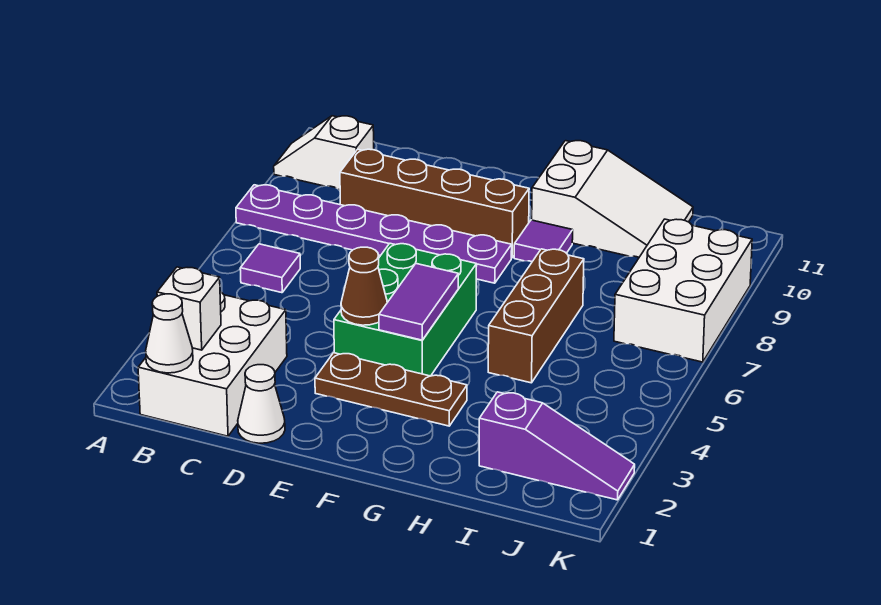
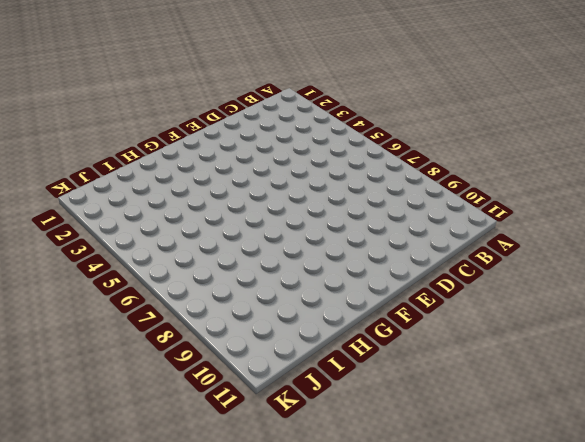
none -> purple plate A8:F8 level 1
none -> white slope A10:B10 level 1 top B
none -> white brick B1:C3 level 1

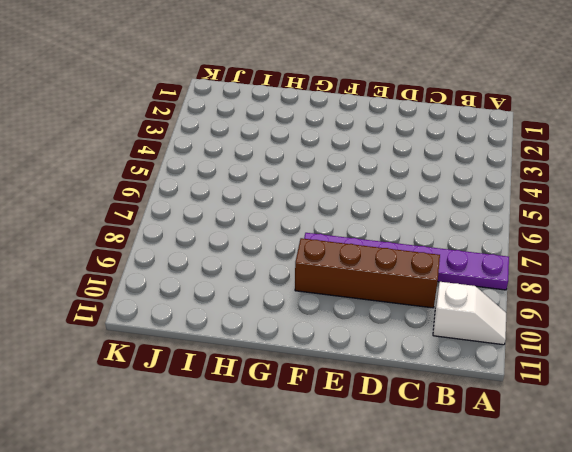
none -> white brick B1:C3 level 1
none -> purple tile B6 level 1
none -> white cone D1 level 1

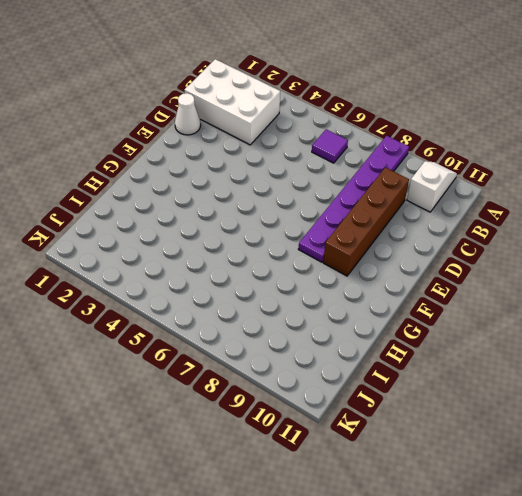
none -> brown plate E3:G3 level 1
none -> green brick E4:F6 level 1
none -> purple tile G9 level 1

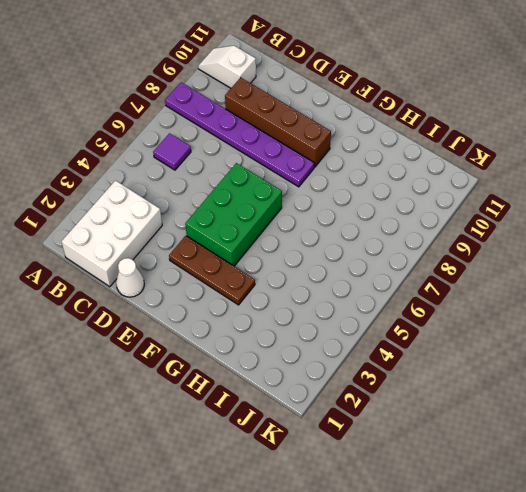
none -> purple tile G9 level 1
none -> white slope G10:I11 level 1 top G
none -> brown brick H5:H7 level 1

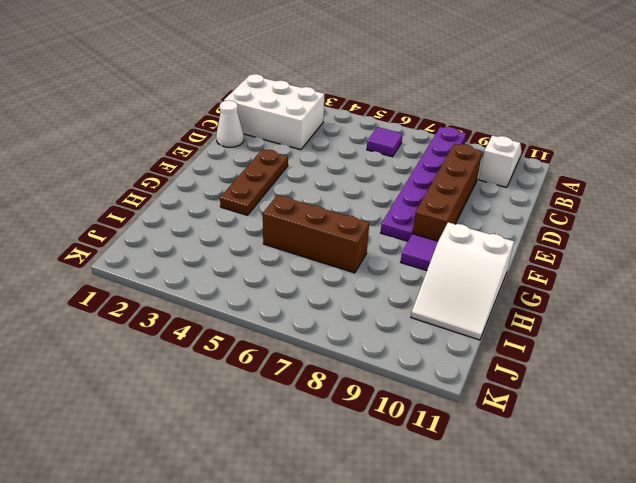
none -> green brick E4:F6 level 1
none -> purple slope I2:K2 level 1 top I
none -> white brick J7:K9 level 1

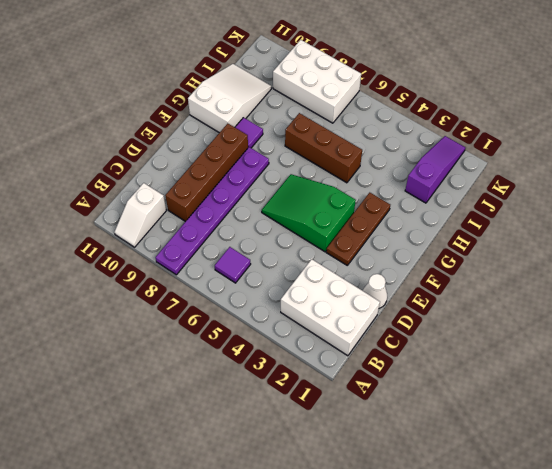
green slope E4:F6 level 1 top 4 -> green brick E4:F6 level 1
none -> white cone B1 level 2
none -> white brick B2 level 2
none -> brown cone E4 level 2

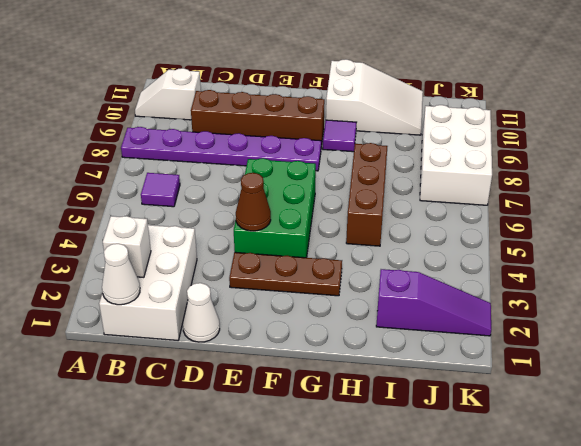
none -> purple tile F4:F5 level 2

